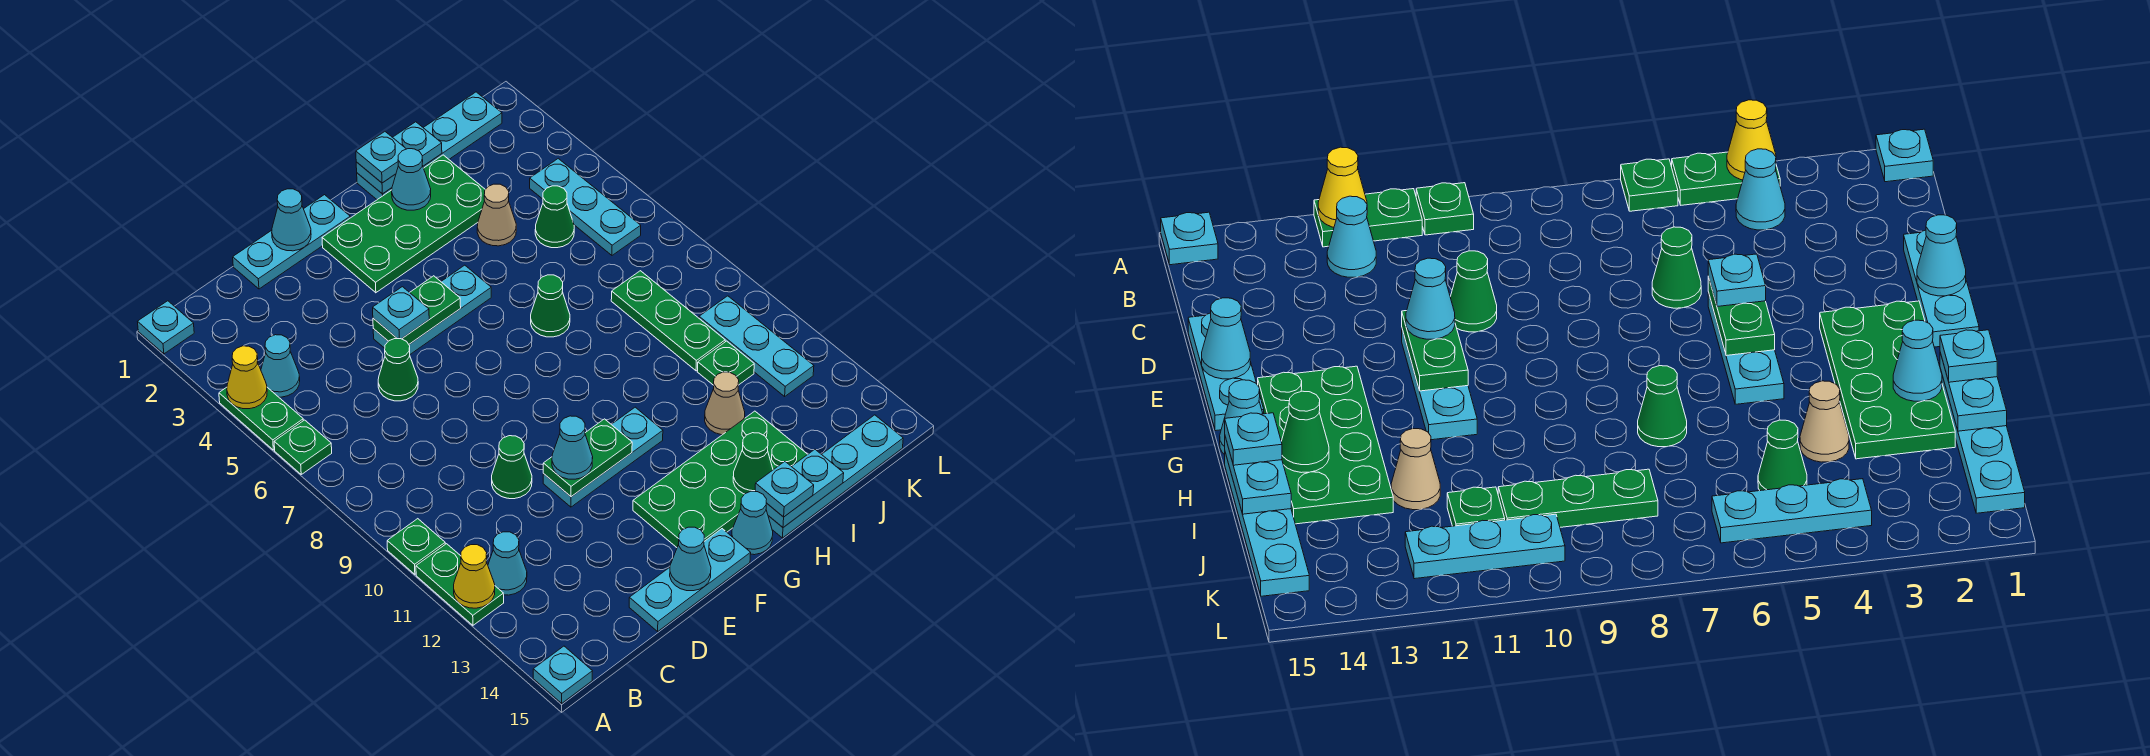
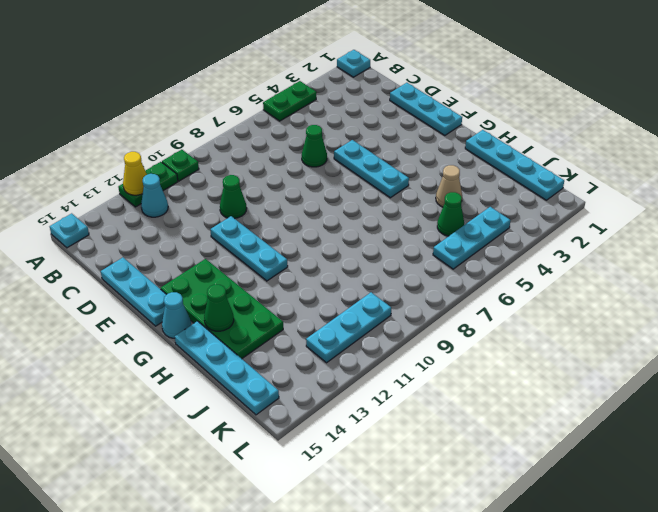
none -> green plate A6 level 1
none -> cyan cone B4 level 1
none -> green plate F2:I3 level 1
none -> green cone H7 level 1

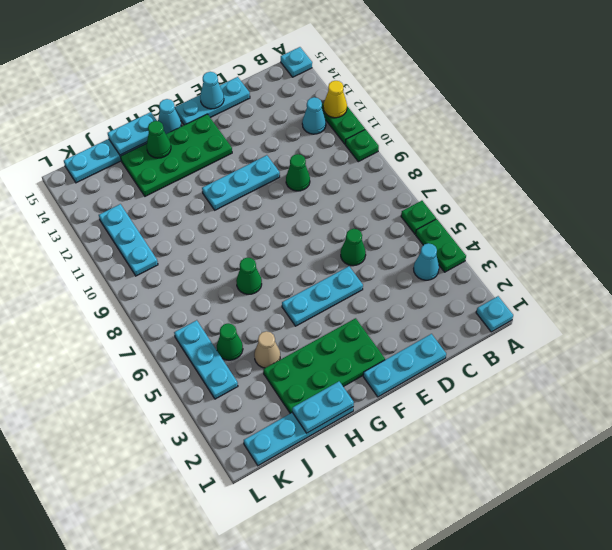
none -> tan cone I12 level 1
none -> green plate J8:J10 level 1
none -> green plate J11 level 1
none -> yellow cone A4 level 2

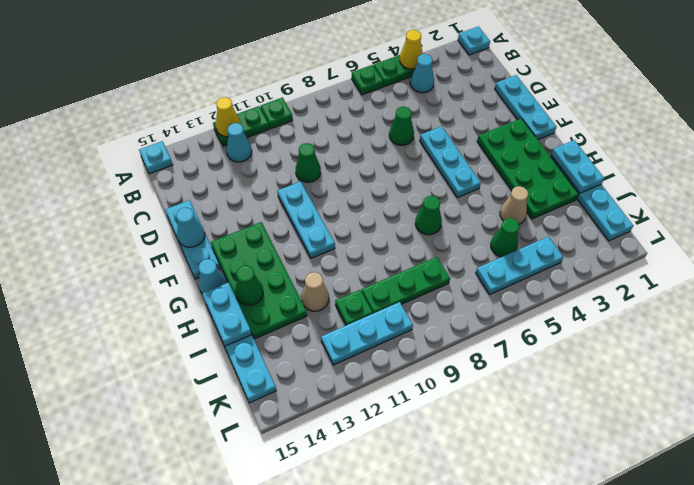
none -> cyan cone E1 level 2
none -> green plate E5:F5 level 2
none -> green plate E11:F11 level 2
none -> cyan cone H2 level 2

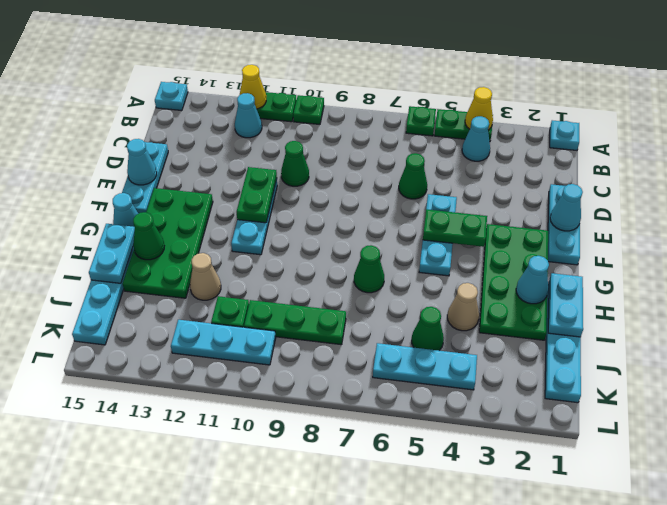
green plate F4:F5 level 2 -> green plate E5:F5 level 2
none -> cyan plate E5 level 3
none -> cyan cone E11 level 3
none -> cyan plate H1 level 3
none -> cyan plate H15 level 3

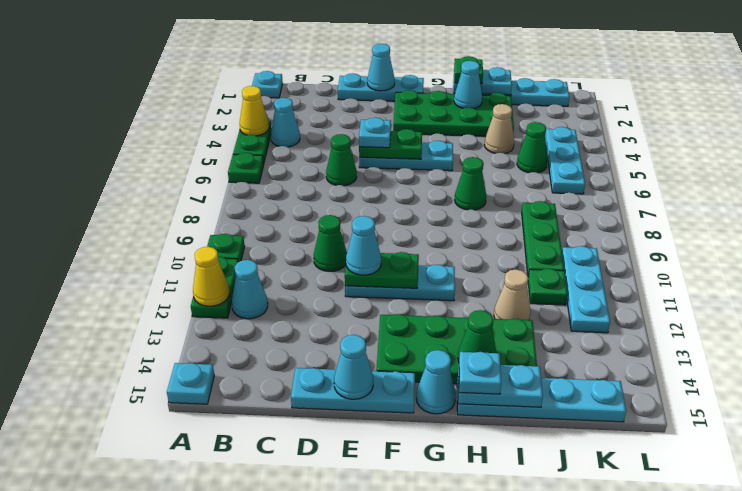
green plate H1 level 3 -> cyan plate H1 level 3

